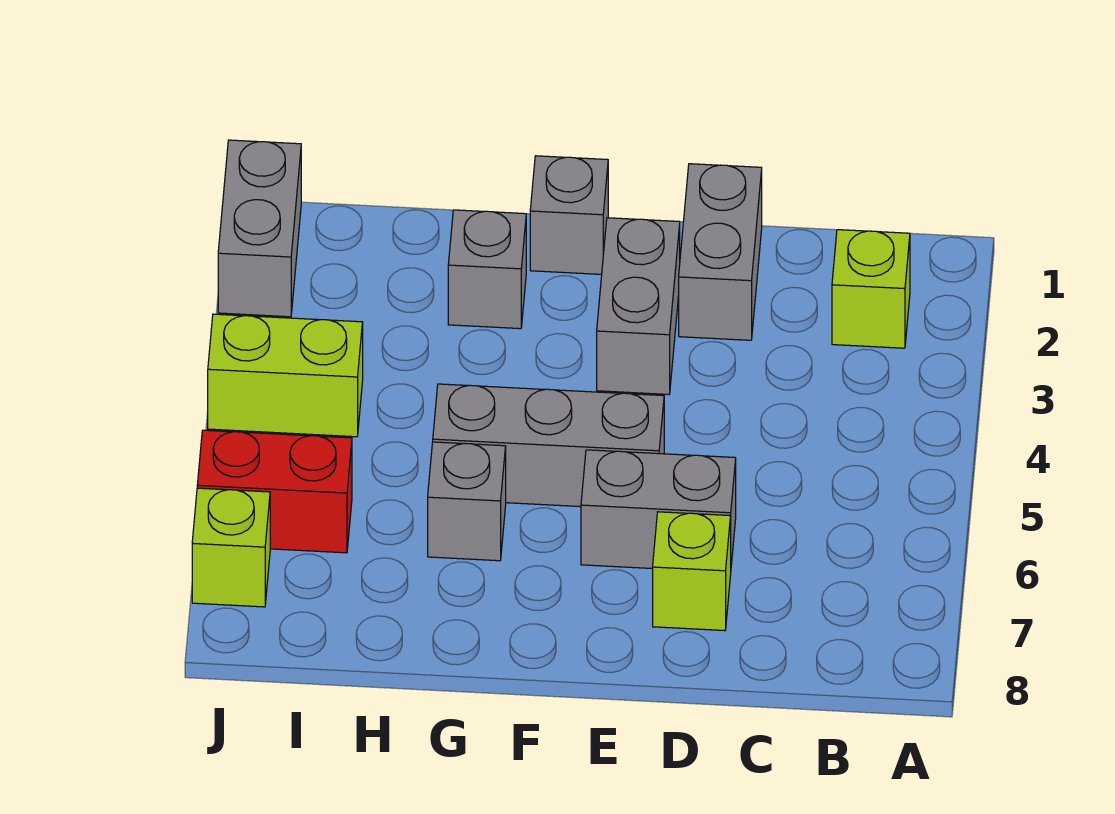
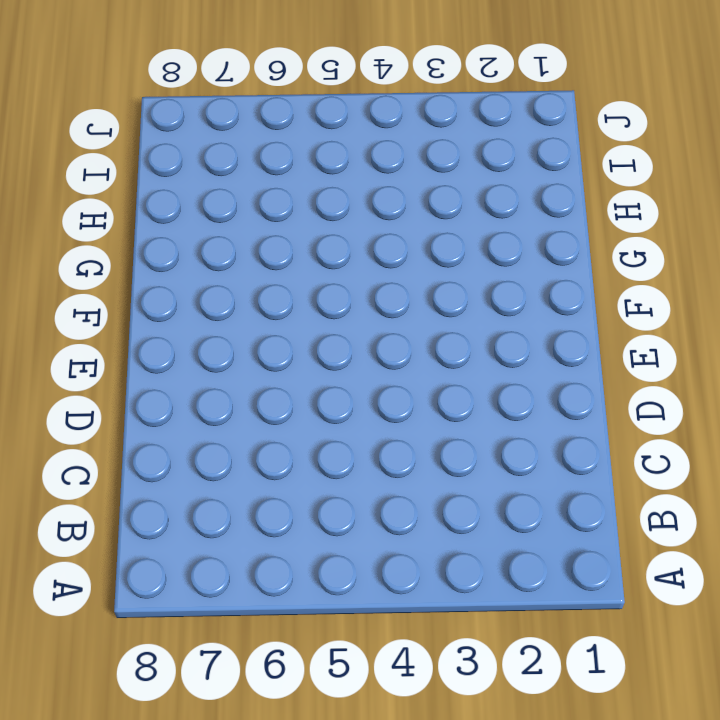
none -> lime brick B2 level 1
none -> grey brick D1:D2 level 1
none -> grey brick D6:E6 level 1

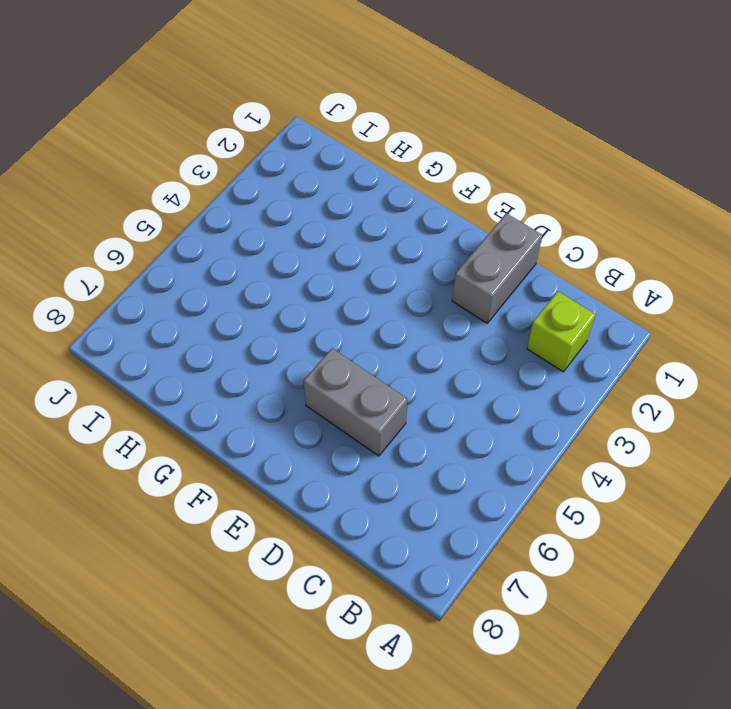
none -> lime brick D7 level 1
none -> grey brick E2:E3 level 1
none -> grey brick E5:G5 level 1

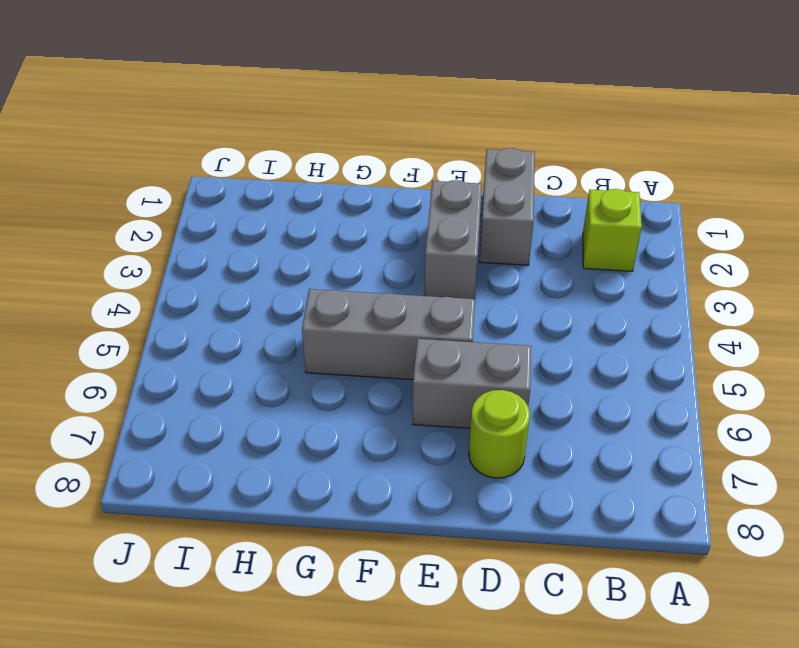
lime round brick D7 level 1 -> lime brick D7 level 1
none -> grey brick F1 level 1
none -> grey brick G2 level 1
none -> grey brick G6 level 1

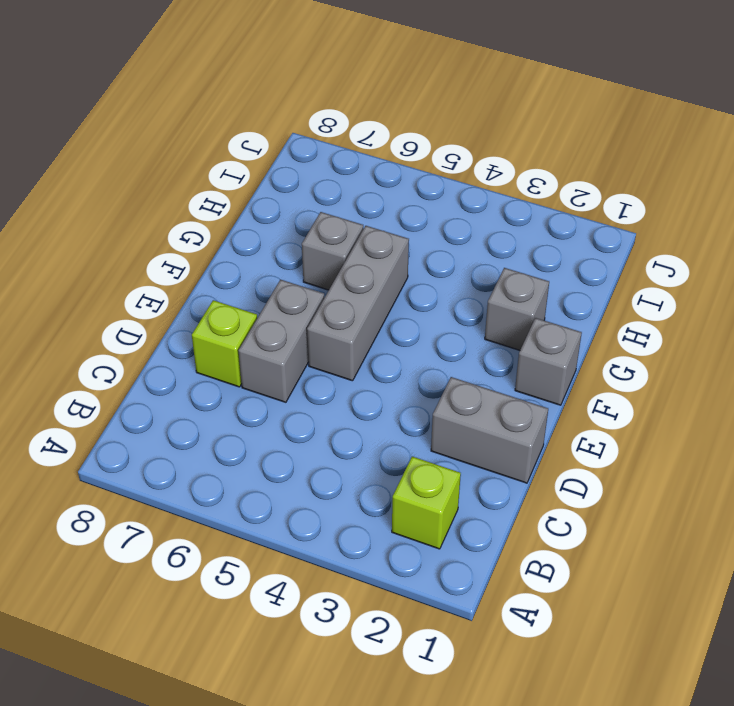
none -> grey brick E2:E3 level 1
none -> lime brick I4:J4 level 1
none -> red brick I6:J6 level 1

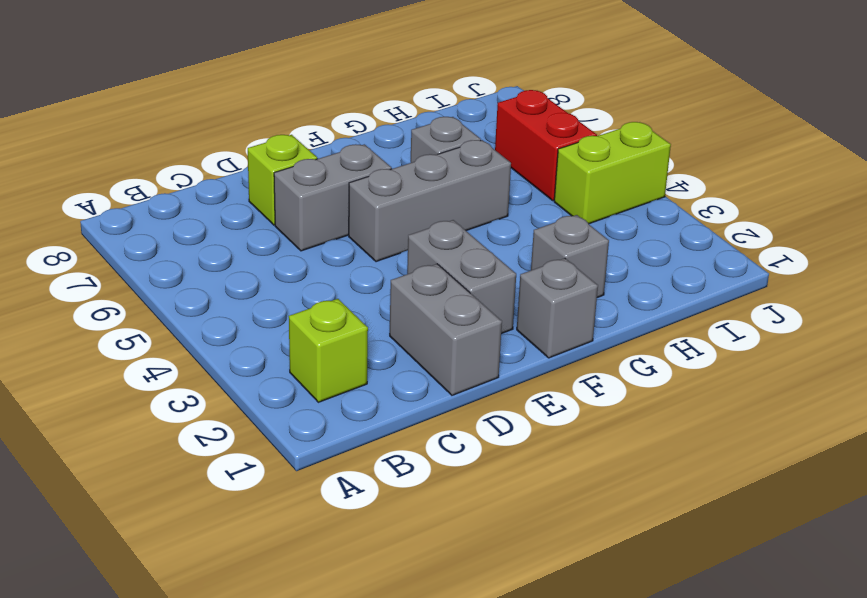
red brick I5:I6 level 1 -> red brick I6:J6 level 1
none -> grey brick J1:J2 level 1
none -> lime brick J7 level 1

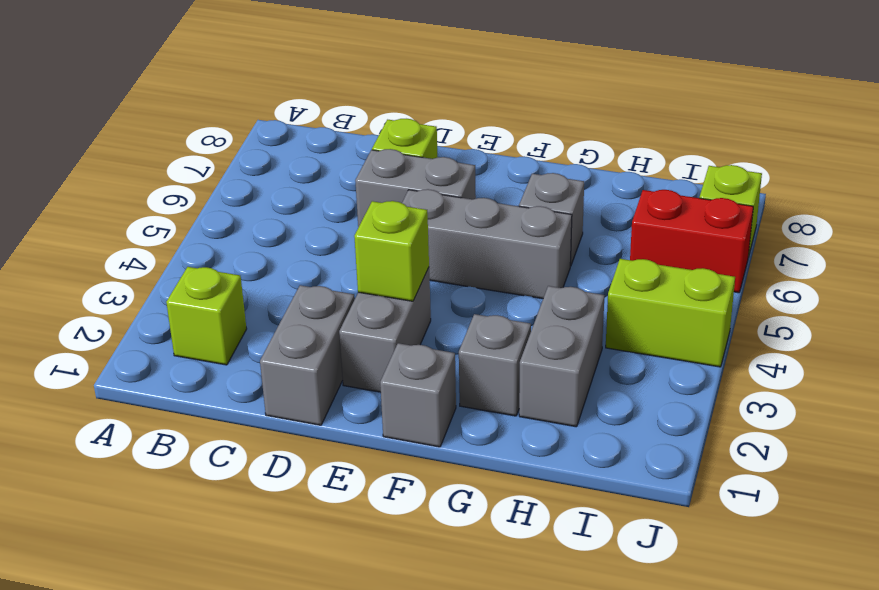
lime brick E3 level 2 -> none
grey brick H2:H3 level 1 -> grey brick J1:J2 level 1

